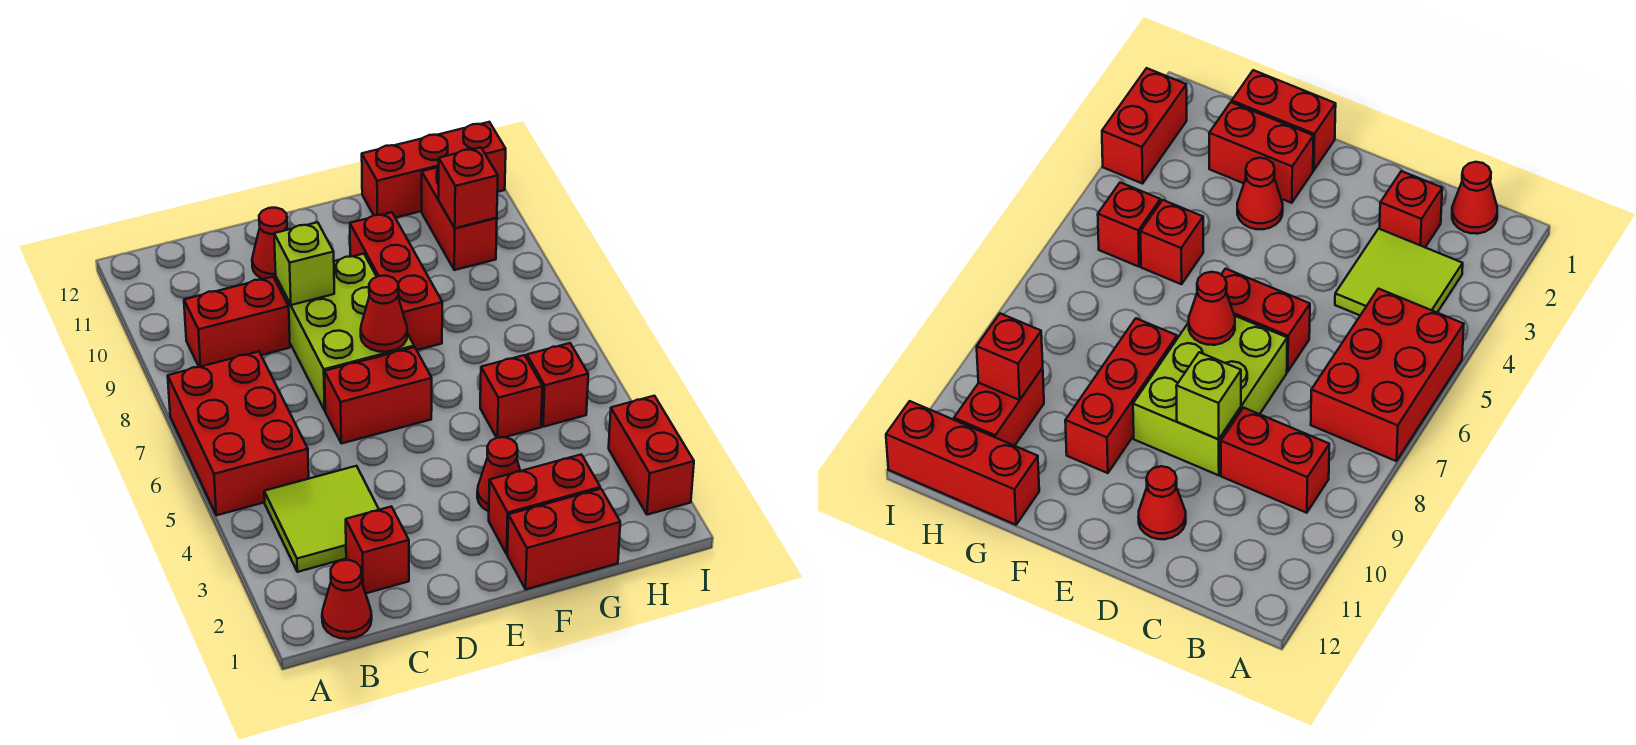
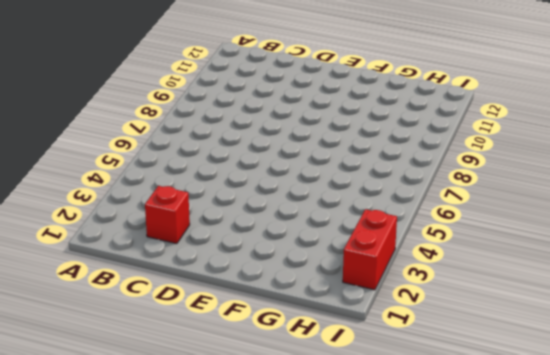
none -> red brick A5:B7 level 1
none -> red cone B1 level 1
none -> lime tile B3:C4 level 1

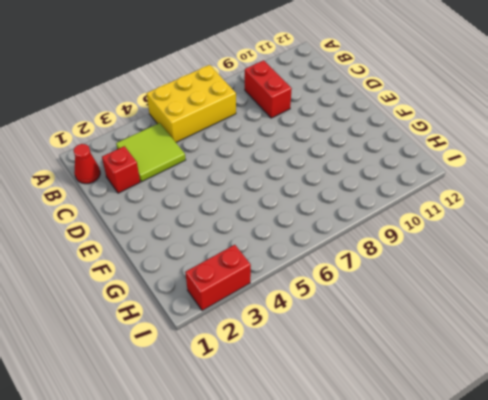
yellow brick A5:B7 level 1 -> red brick A5:B7 level 1
none -> red brick D6:E6 level 1
none -> lime brick D7:E9 level 1
none -> red cone D11 level 1

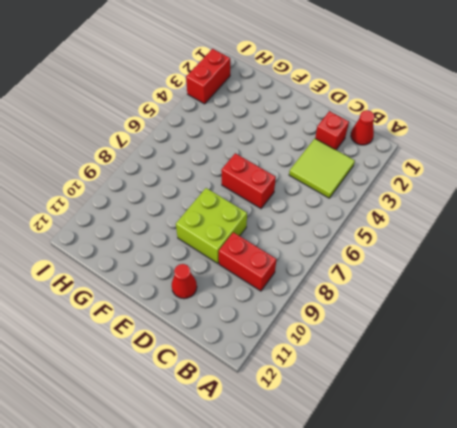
lime brick D8:E9 level 1 -> lime brick D7:E9 level 1
none -> red brick A5:B7 level 1
none -> red brick F1:G1 level 1
none -> red brick F2:G2 level 1

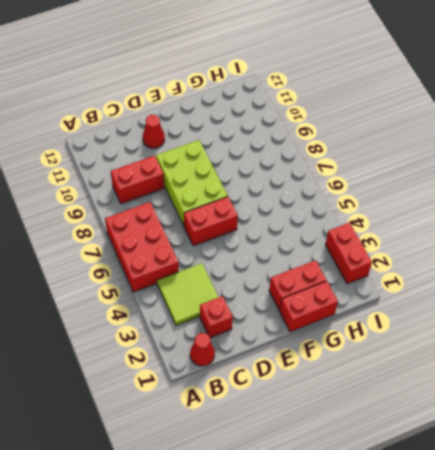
none -> red cone F3 level 1
none -> red brick F8:F10 level 1
none -> red brick G5 level 1

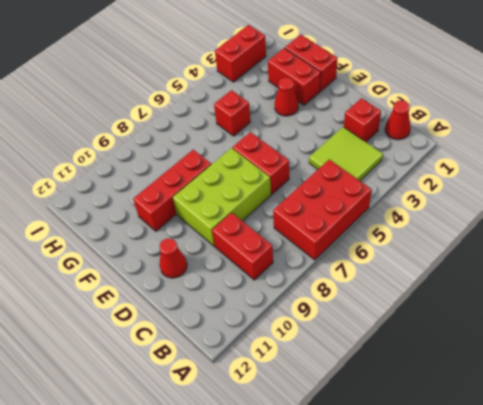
none -> red brick G12:I12 level 1
none -> red brick H5 level 1
none -> red brick H10:H11 level 1

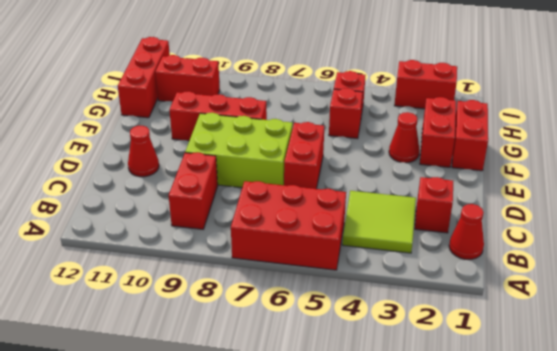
none -> lime brick D9 level 2
none -> red cone E7 level 2
none -> red brick H10 level 2

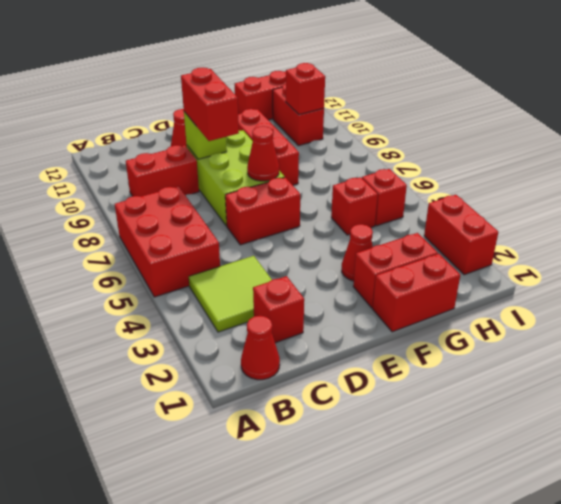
red brick D8:D9 level 3 -> none

